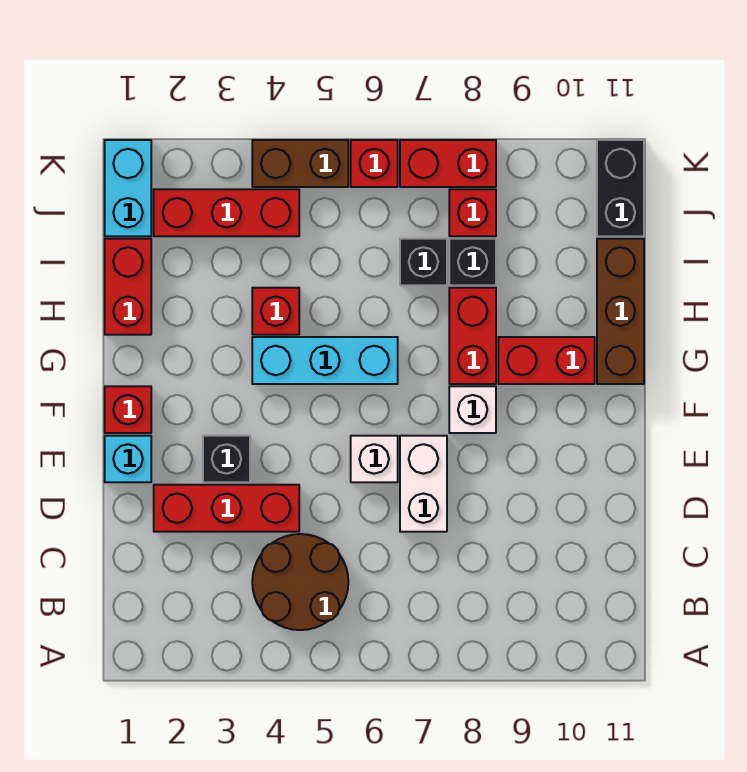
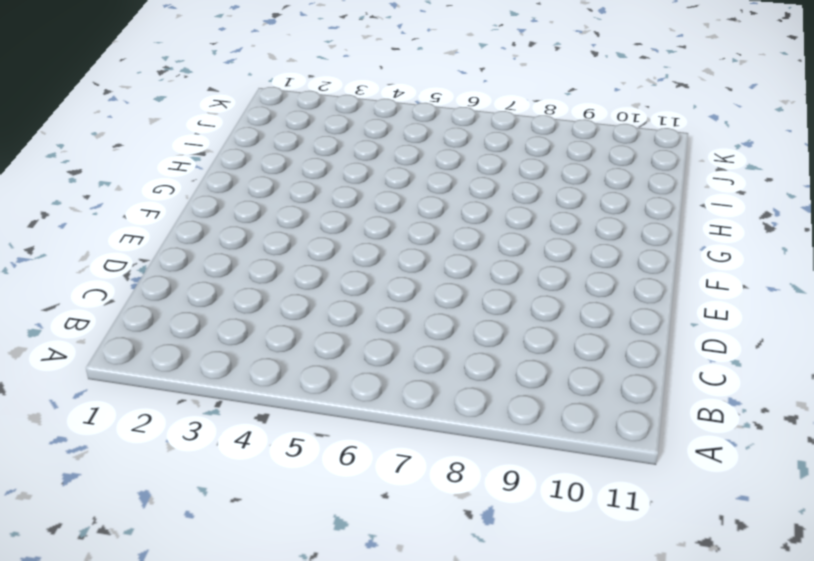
none -> brown round brick B4:C5 level 1
none -> red brick D2:D4 level 1
none -> white brick D7:E7 level 1

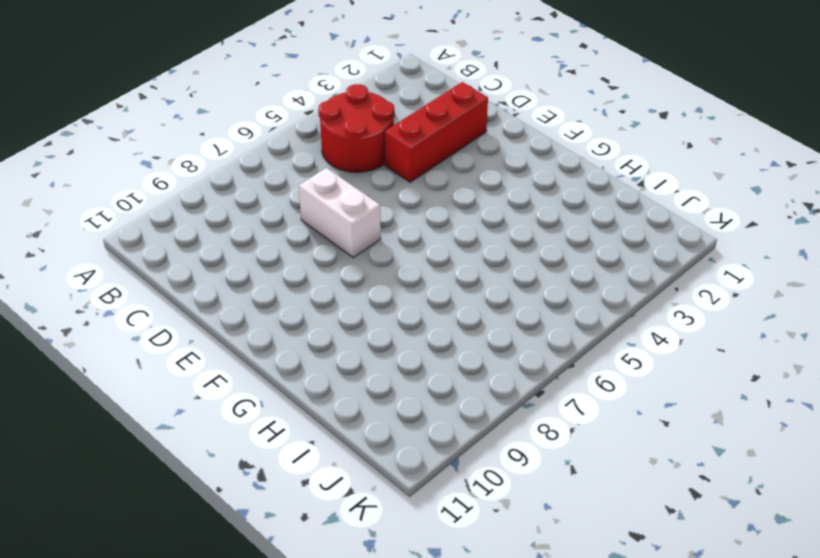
red round brick B4:C5 level 1 -> brown round brick B4:C5 level 1
none -> cyan brick E1 level 1
none -> black brick E3 level 1
none -> white brick E6 level 1

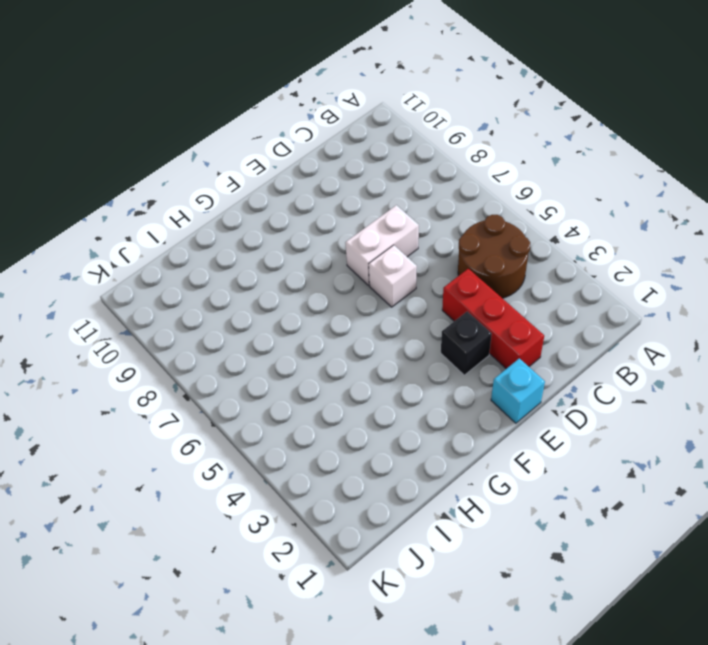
none -> red brick F1 level 1
none -> white brick F8 level 1
none -> cyan brick G4:G6 level 1

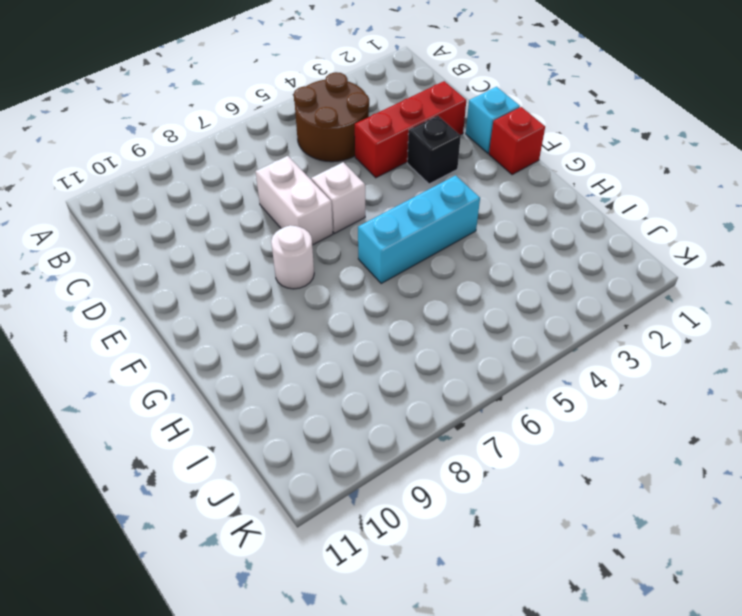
white round brick F8 level 1 -> white brick F8 level 1
none -> red brick G8:H8 level 1
none -> red brick G9:G10 level 1
none -> brown brick G11:I11 level 1

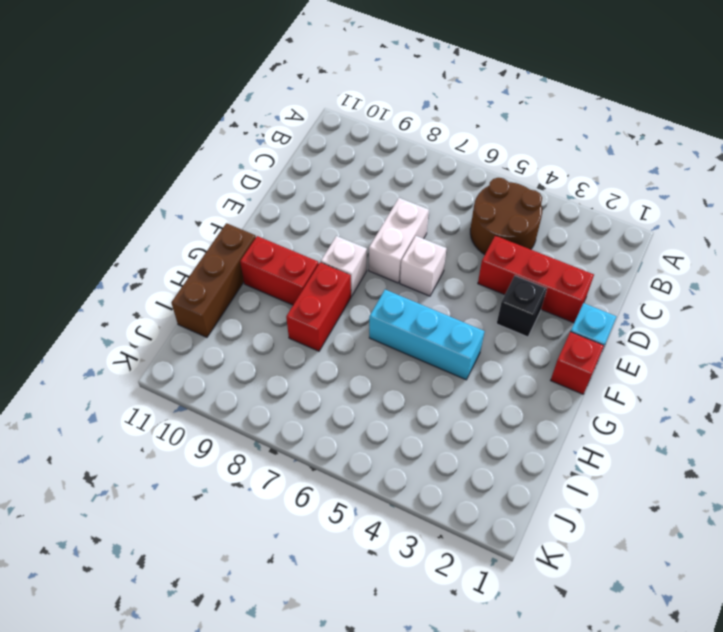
none -> red brick H1:I1 level 1
none -> red brick H4 level 1
none -> black brick I7 level 1

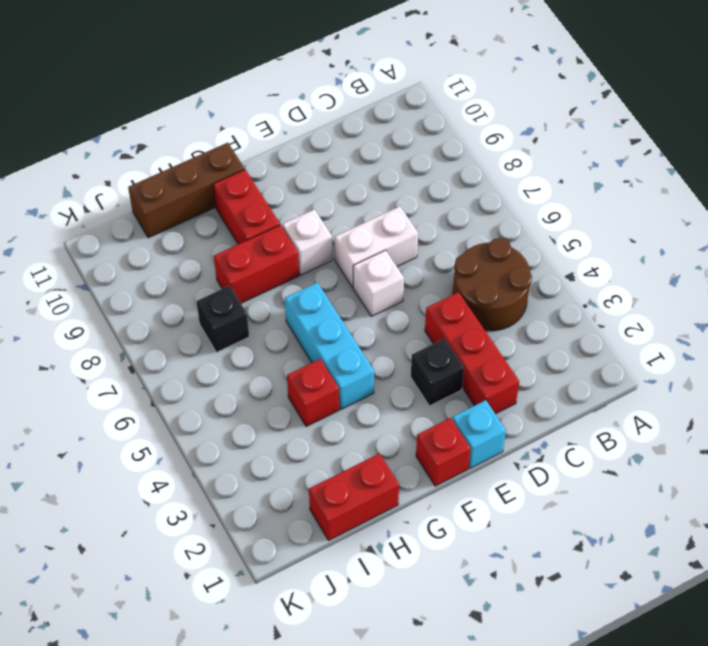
none -> black brick I8 level 1
none -> cyan brick J1:K1 level 1
none -> red brick J2:J4 level 1

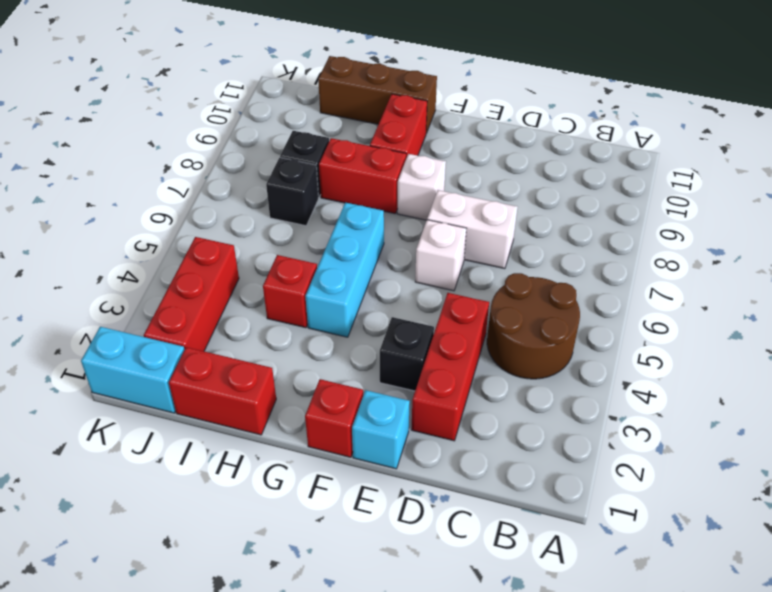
none -> red brick J8 level 1
none -> black brick J11:K11 level 1
none -> brown brick K4:K5 level 1

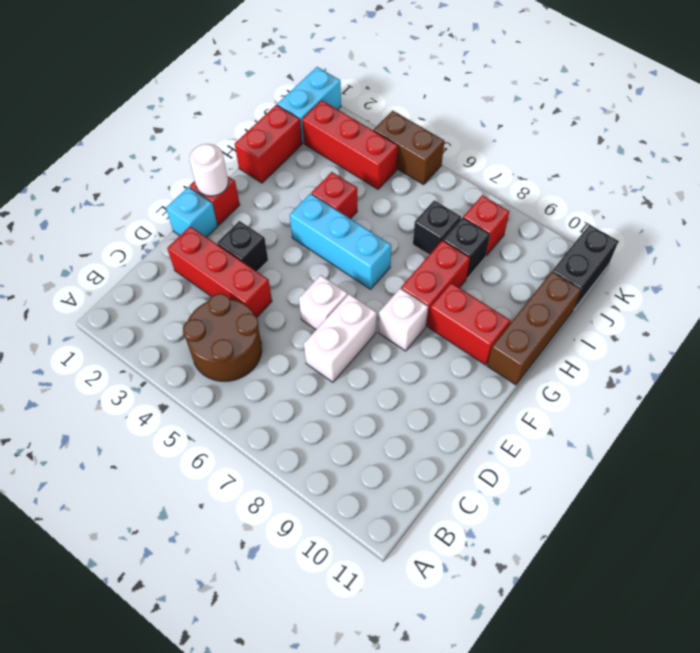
white round brick F1 level 2 -> none
none -> red brick K6 level 1
none -> red brick K7:K8 level 1

